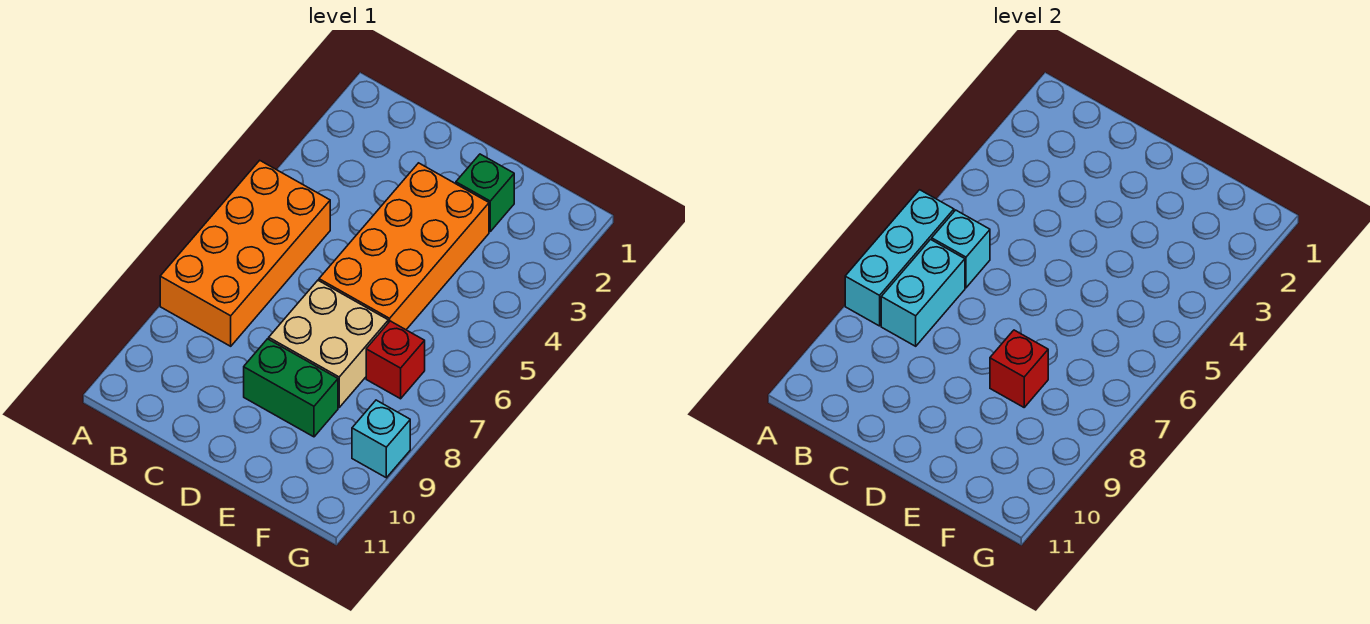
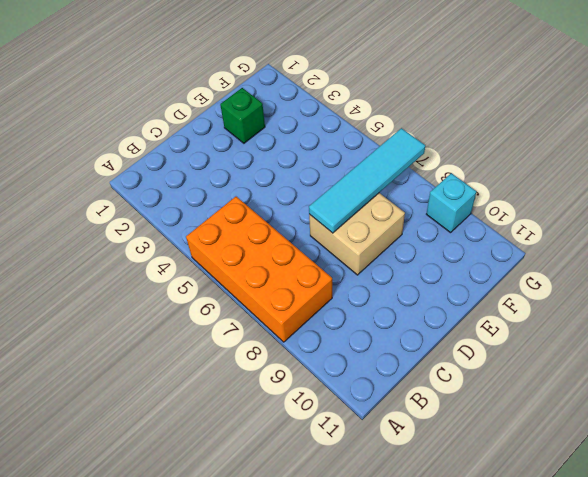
cyan tile D7:G7 level 2 -> none
none -> orange brick D3:E6 level 1
none -> green brick D9:E9 level 1

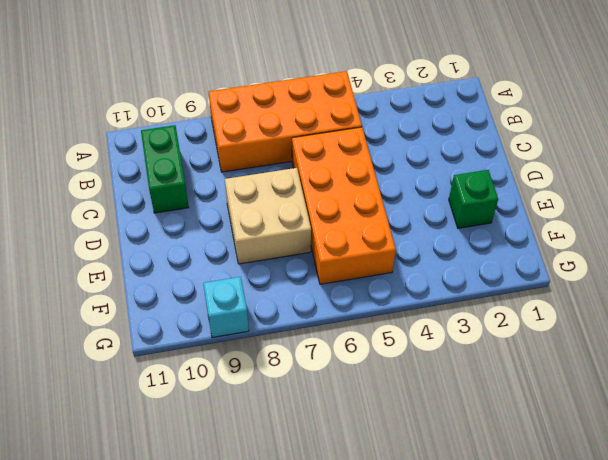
green brick B10:C10 level 1 -> green brick D9:E9 level 1
orange brick C5:F6 level 1 -> orange brick D3:E6 level 1
none -> red brick F7 level 1
none -> cyan brick A6:A8 level 2

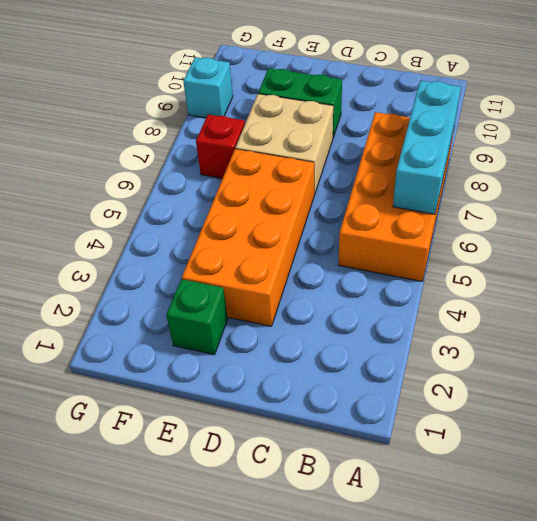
none -> cyan brick B6 level 2
none -> cyan brick B7:B8 level 2

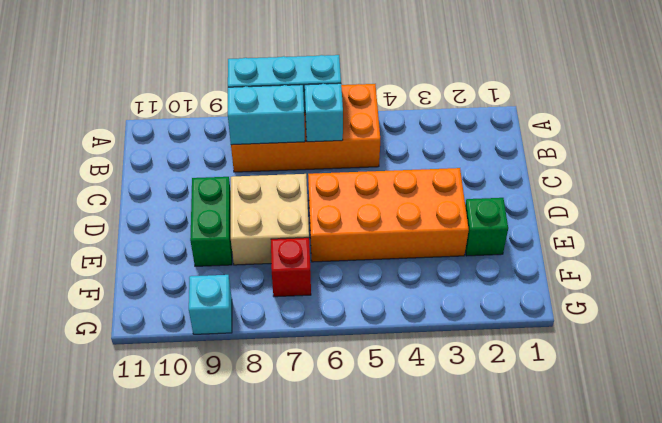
none -> red brick E8 level 2

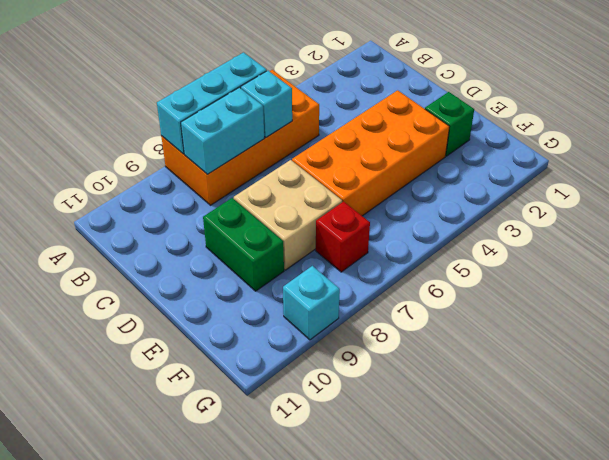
none -> red brick E8 level 2

